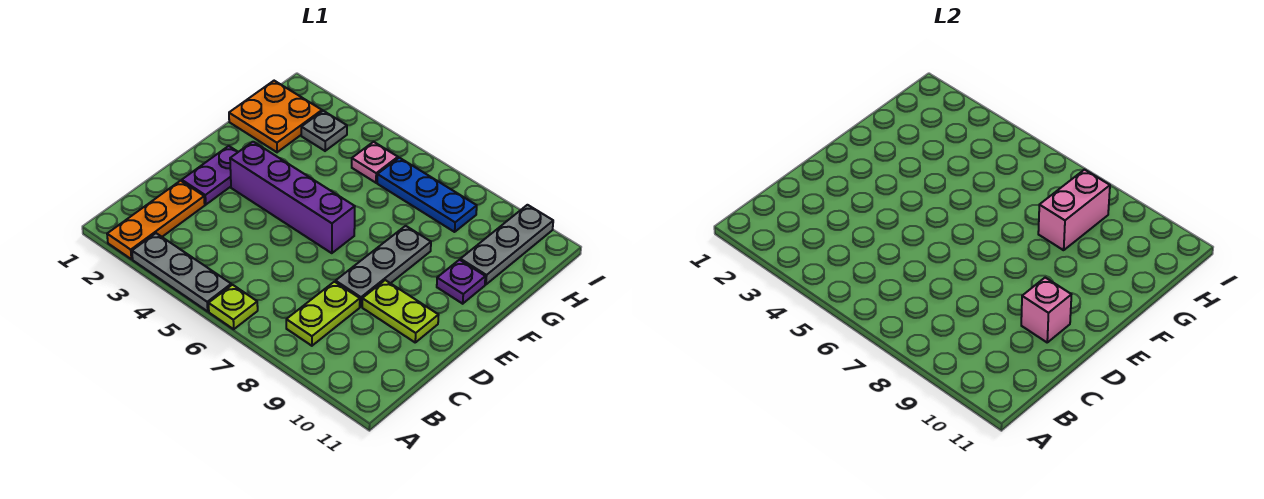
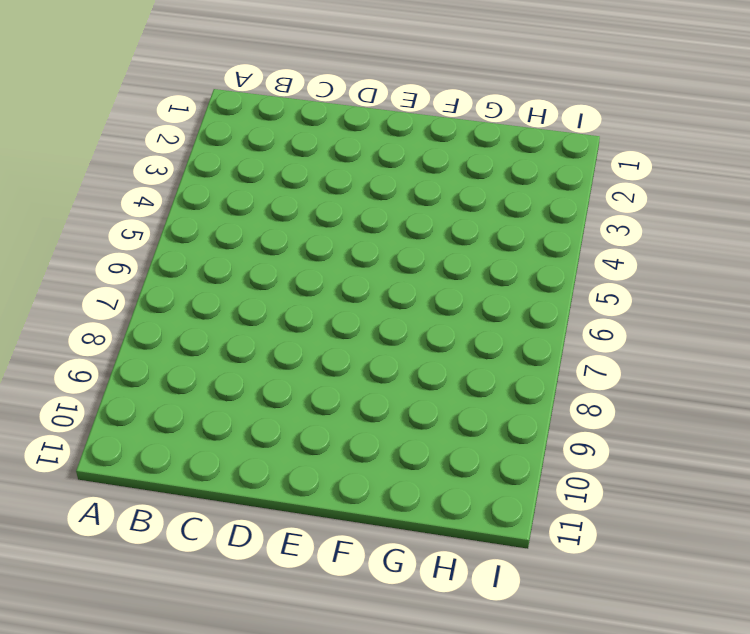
none -> orange plate A2:C2 level 1
none -> grey plate A3:A5 level 1
none -> lime plate A6 level 1

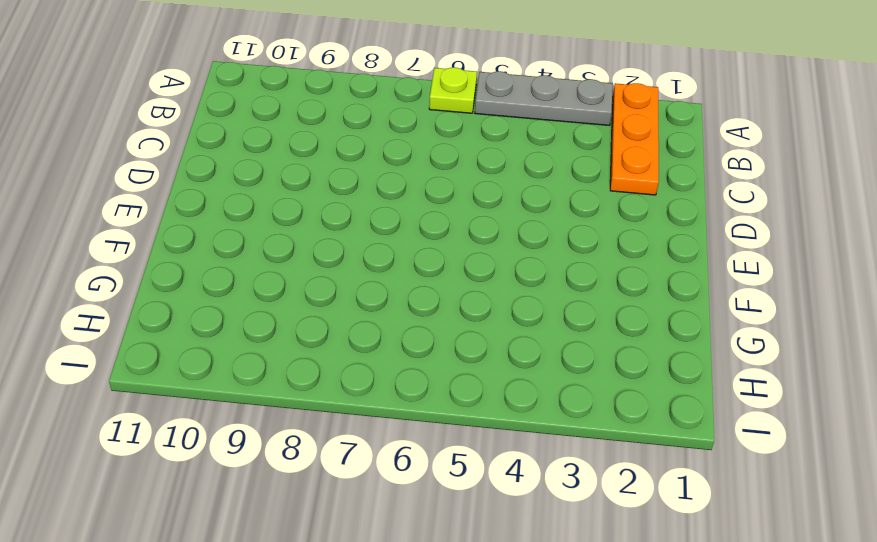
none -> lime plate B8:C8 level 1
none -> purple plate D2:E2 level 1
none -> grey plate D8:F8 level 1

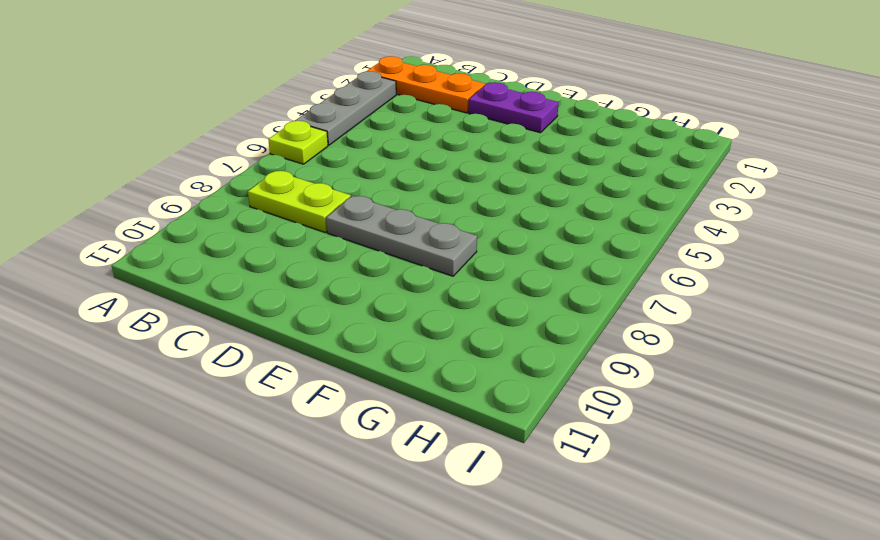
none -> lime plate D9:D10 level 1
none -> purple brick E3:E6 level 1
none -> purple plate F10 level 1

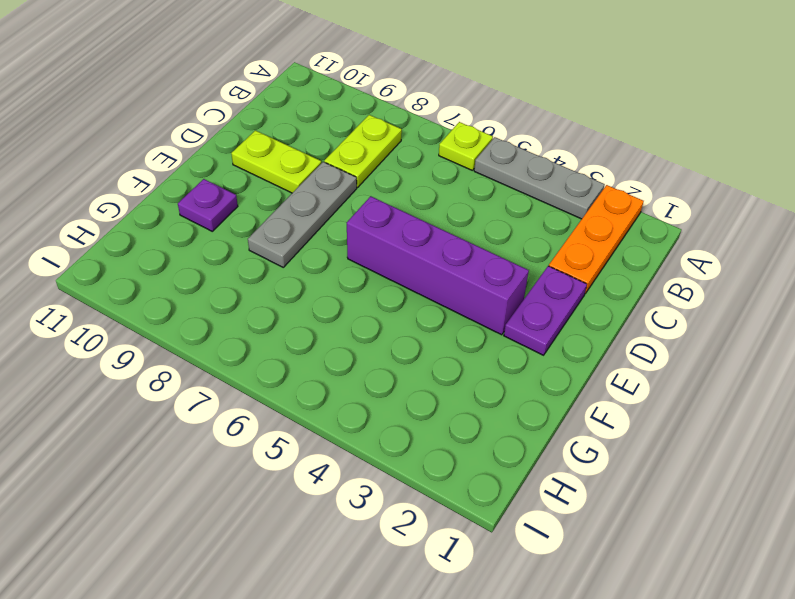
none -> orange plate G1:H2 level 1
none -> grey plate G10:I10 level 1
none -> grey plate H3 level 1

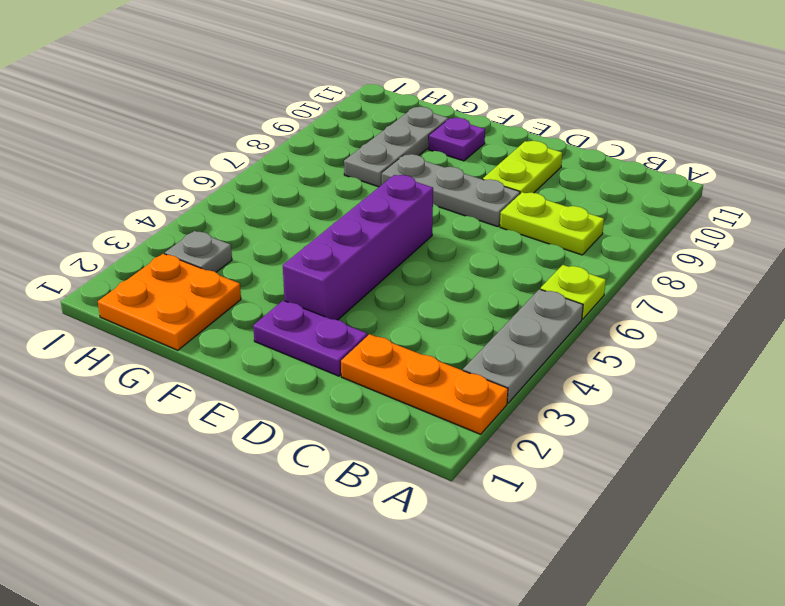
grey plate G8:G10 level 1 -> grey plate G10:I10 level 1
none -> pink plate H5 level 1
none -> blue plate H6:H8 level 1
none -> pink brick D10 level 2

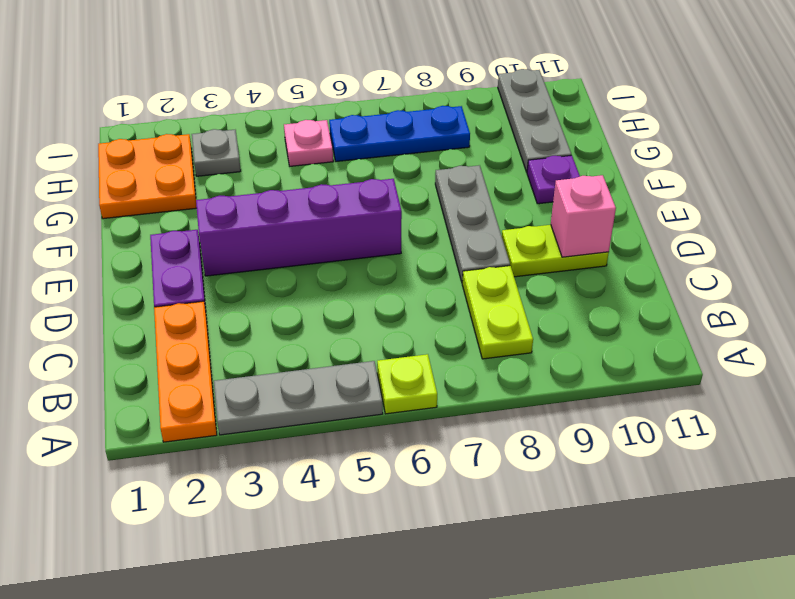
none -> pink brick G8:H8 level 2

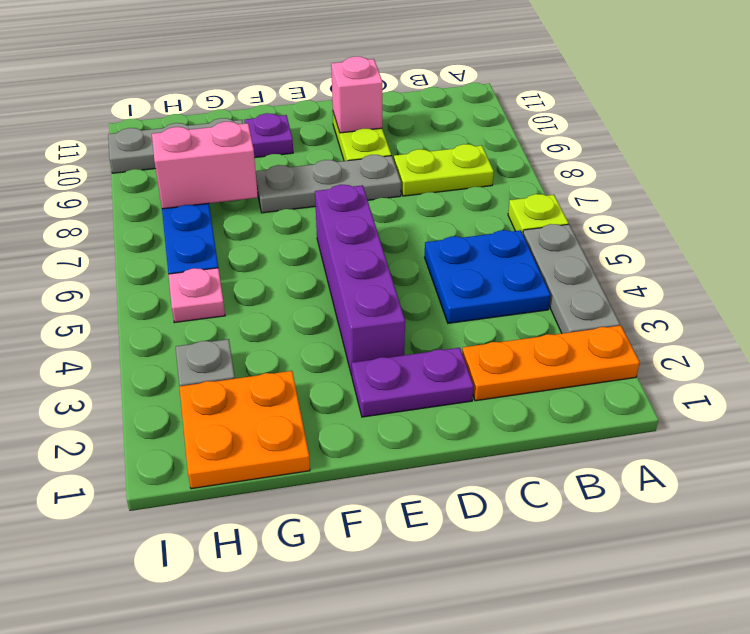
blue plate B4:C5 level 1 -> none

